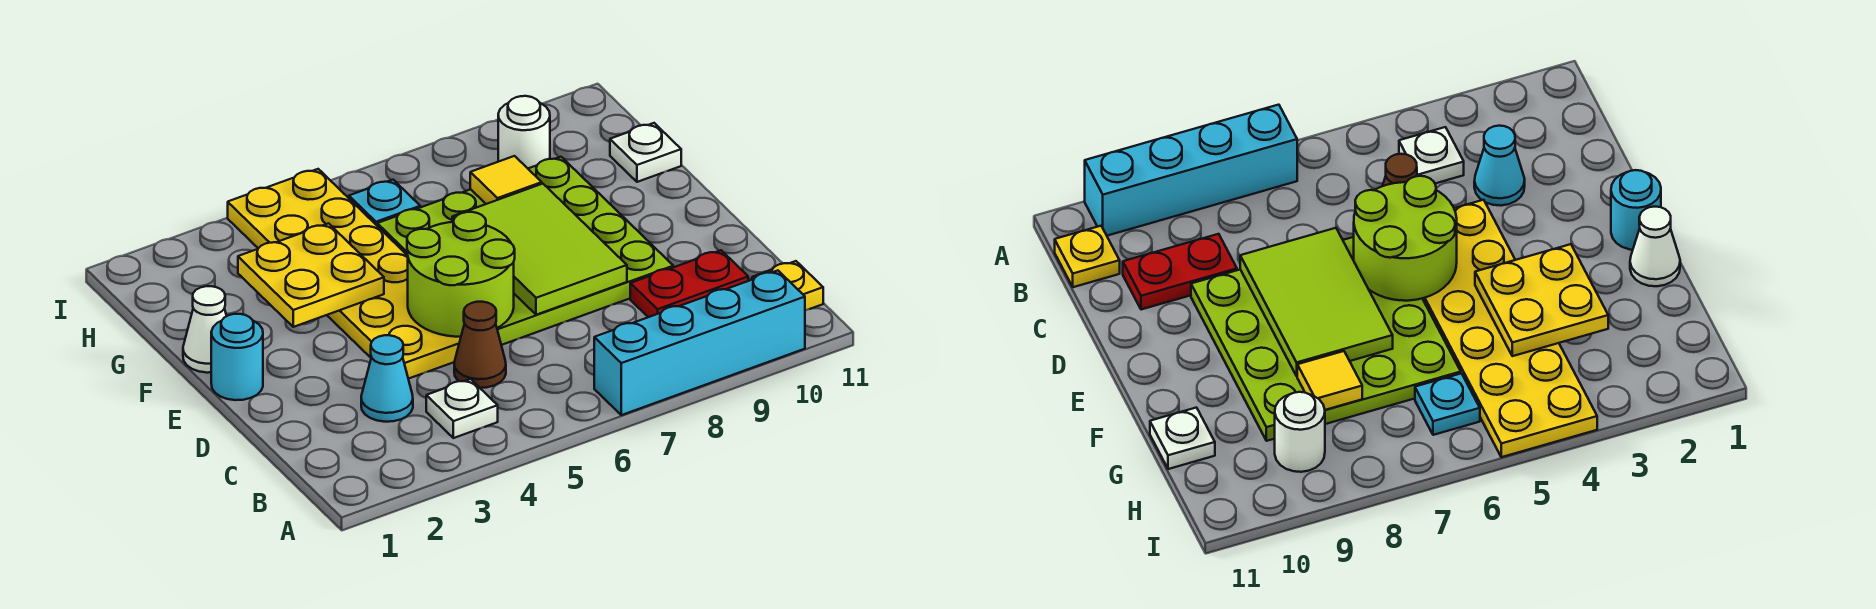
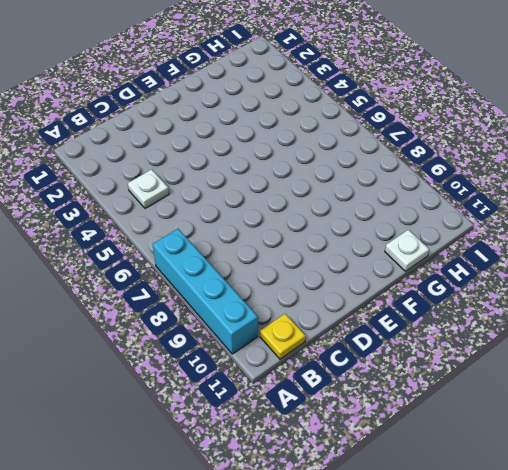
none -> cyan cone C3 level 1
none -> brown cone C5 level 1
none -> red plate C9:C10 level 1

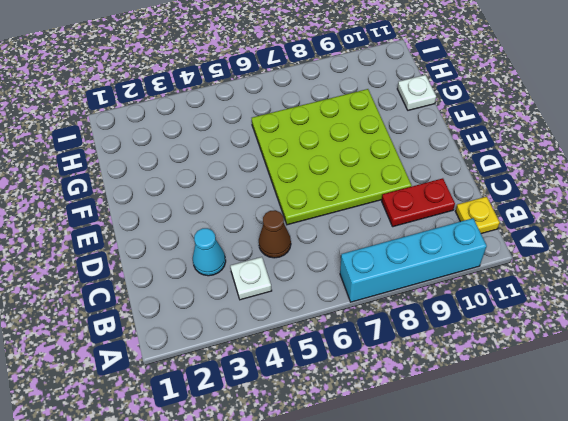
none -> yellow plate D4:I5 level 1
none -> cyan round brick E1 level 1
none -> white cone F1 level 1

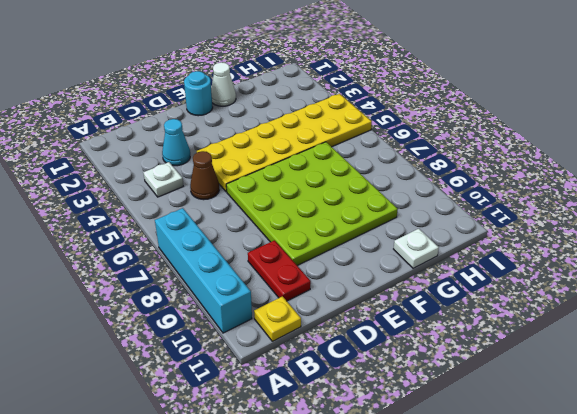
none -> cyan plate H6 level 1
none -> white round brick H9 level 1
none -> lime round brick D5:E6 level 2

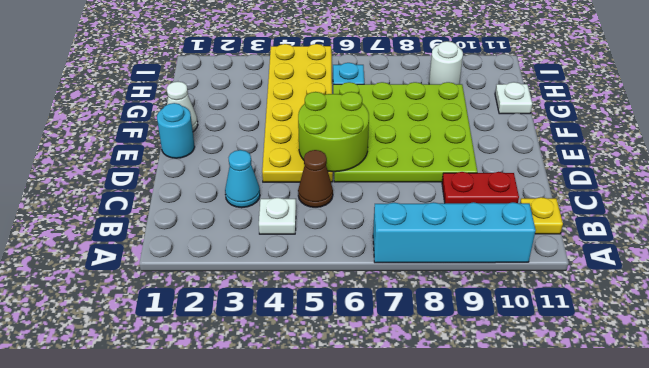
none -> lime tile D7:F8 level 2
none -> yellow plate F3:G4 level 2
none -> yellow tile G8 level 2

